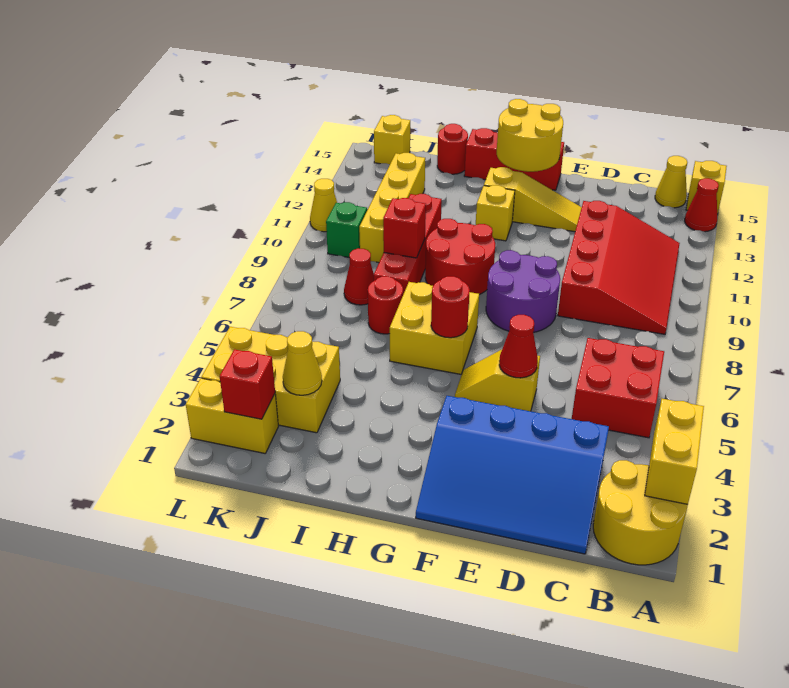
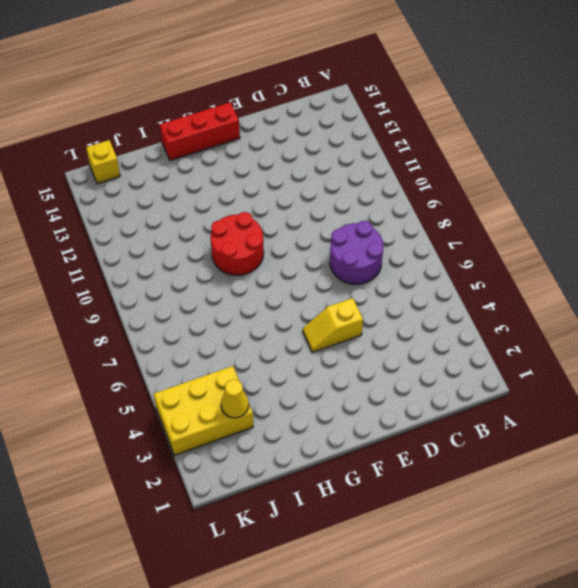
purple round brick C7:D8 level 1 -> purple round brick E8:F9 level 1
none -> yellow round brick A1:B2 level 1
none -> red cone A14 level 1
none -> yellow brick A15 level 1
none -> red brick B5:C6 level 1

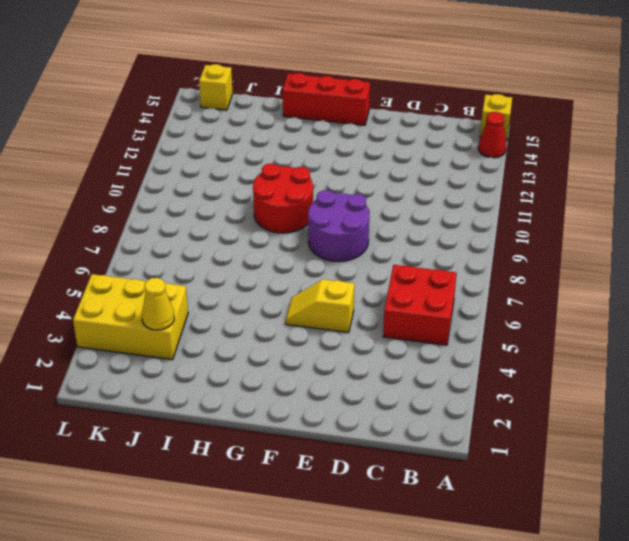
none -> yellow round brick A1:B2 level 1
none -> red slope B9:D12 level 1 top D
none -> yellow cone B15 level 1
none -> blue slope C1:F3 level 1 top 3

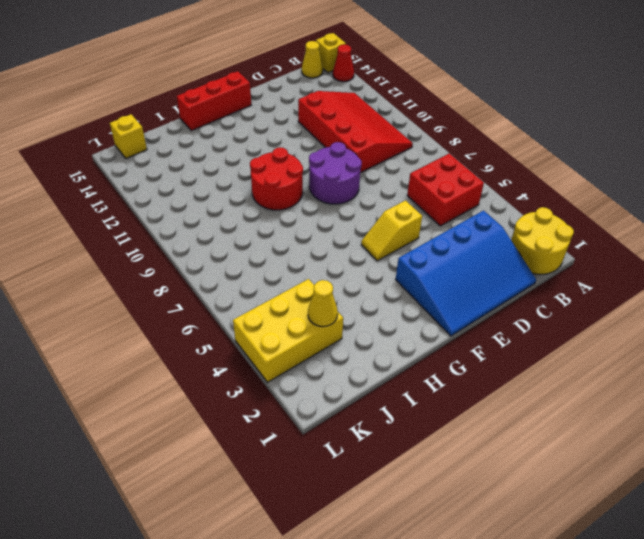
none -> yellow slope E13:G13 level 1 top G
none -> yellow brick G6:H7 level 1
none -> yellow brick G12 level 1
none -> red round brick I7 level 1

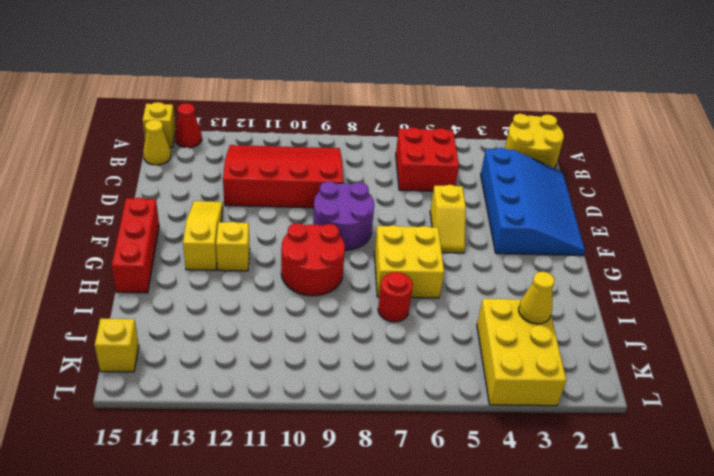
none -> red brick I8:I11 level 1
none -> red round brick I15 level 1
none -> red cone J8 level 1
none -> yellow brick J10:J13 level 1

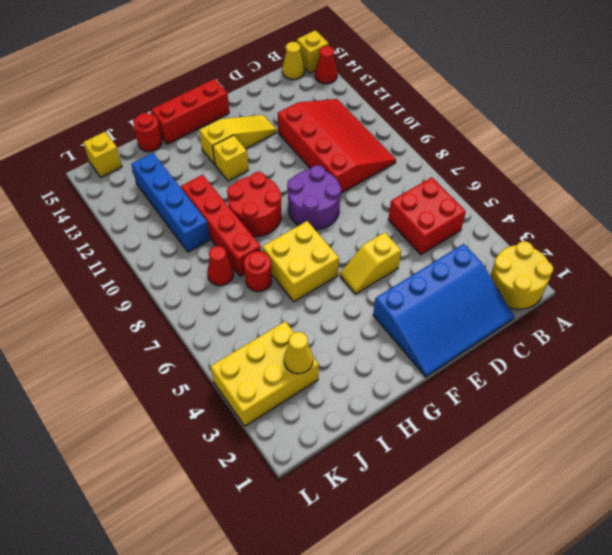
blue brick J10:J13 level 1 -> yellow brick J10:J13 level 1
none -> yellow brick K2:L2 level 1
none -> green brick K10 level 1
none -> yellow cone L11 level 1
none -> yellow brick A2:A3 level 2

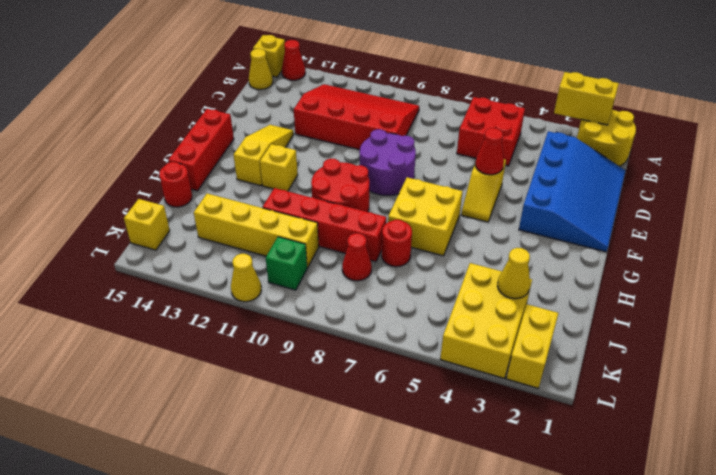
none -> yellow round brick F14:G15 level 2
none -> red round brick G6 level 2
none -> red brick I9 level 2
none -> red brick K2 level 2

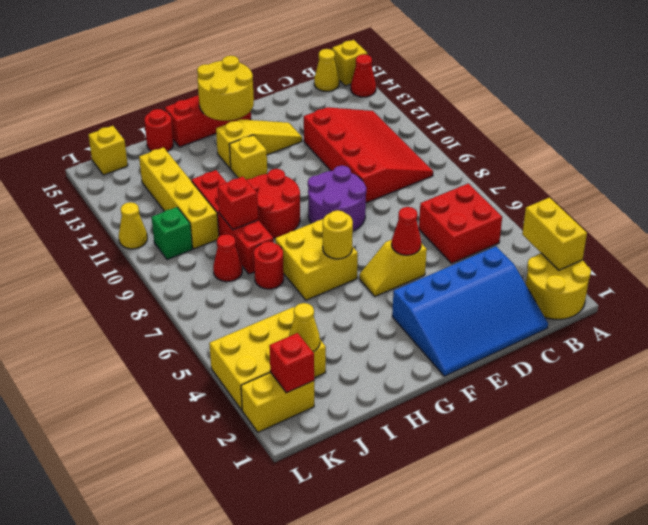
yellow round brick G6 level 2 -> red round brick G6 level 2

